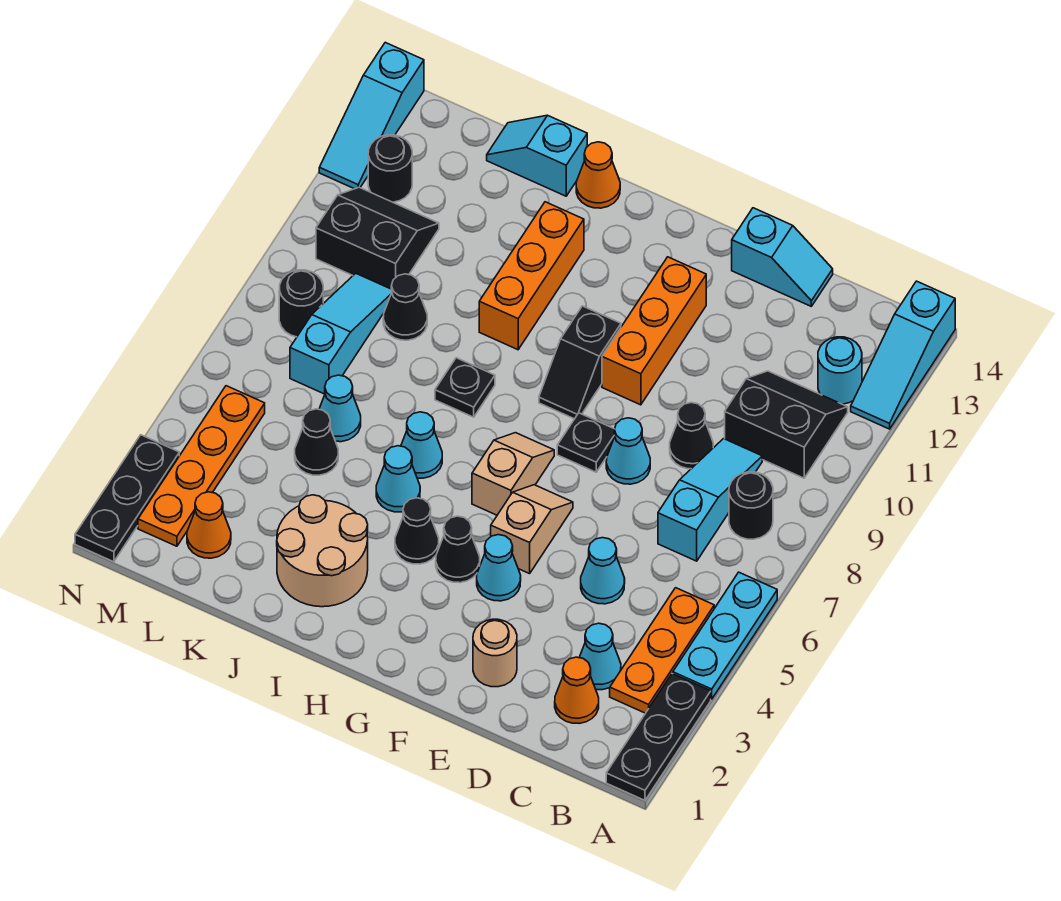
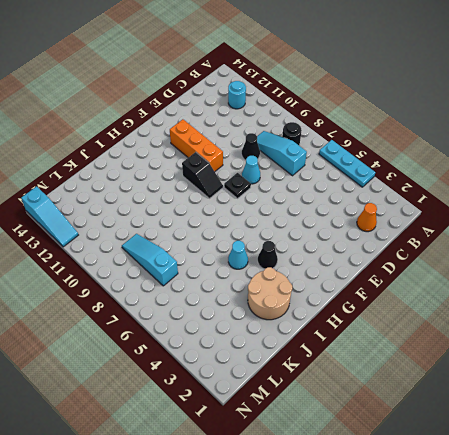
none -> black plate A1:A3 level 1
none -> cyan slope A12:A14 level 1 top 14
none -> orange plate B3:B5 level 1
none -> black slope B10:C11 level 1 top 10

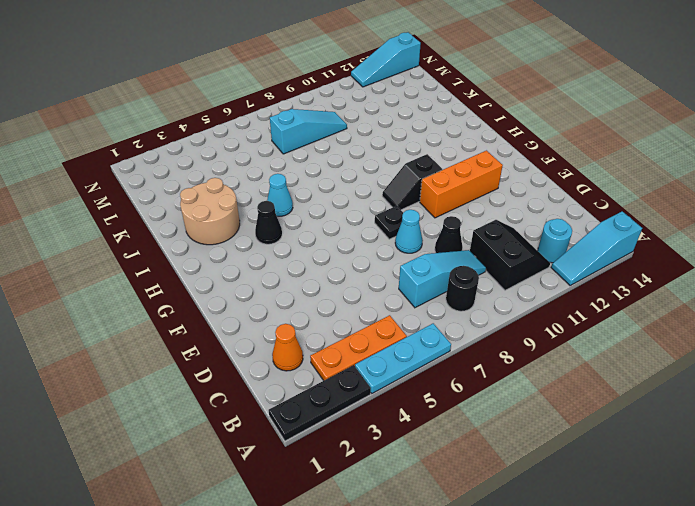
none -> cyan cone C3 level 1
none -> cyan cone D5 level 1
none -> cyan slope D14:E14 level 1 top E
none -> tan round brick E2 level 1

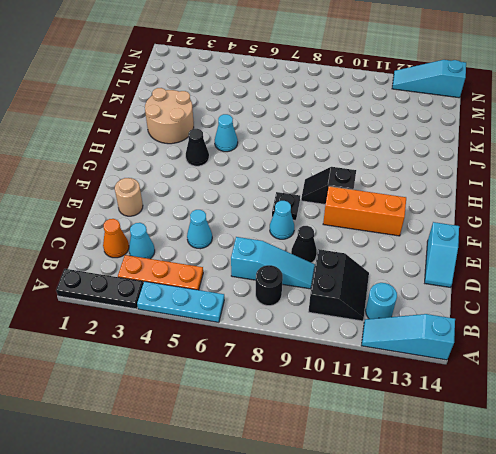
none -> cyan cone F4 level 1
none -> tan slope F5:F6 level 1 top 5
none -> black cone G4 level 1
none -> tan slope G6:G7 level 1 top 6

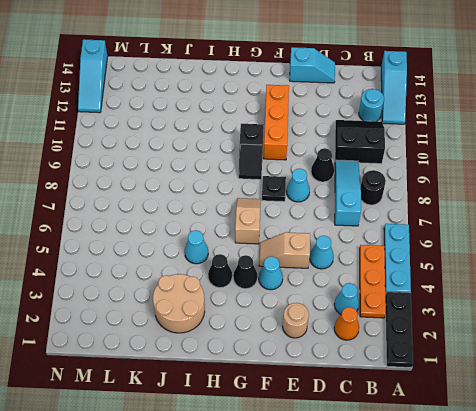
tan slope E5:F5 level 1 top E -> tan slope F5:F6 level 1 top 5
none -> cyan cone I6 level 1
none -> black plate I8 level 1
none -> orange brick I10:I12 level 1
none -> orange cone I14 level 1

